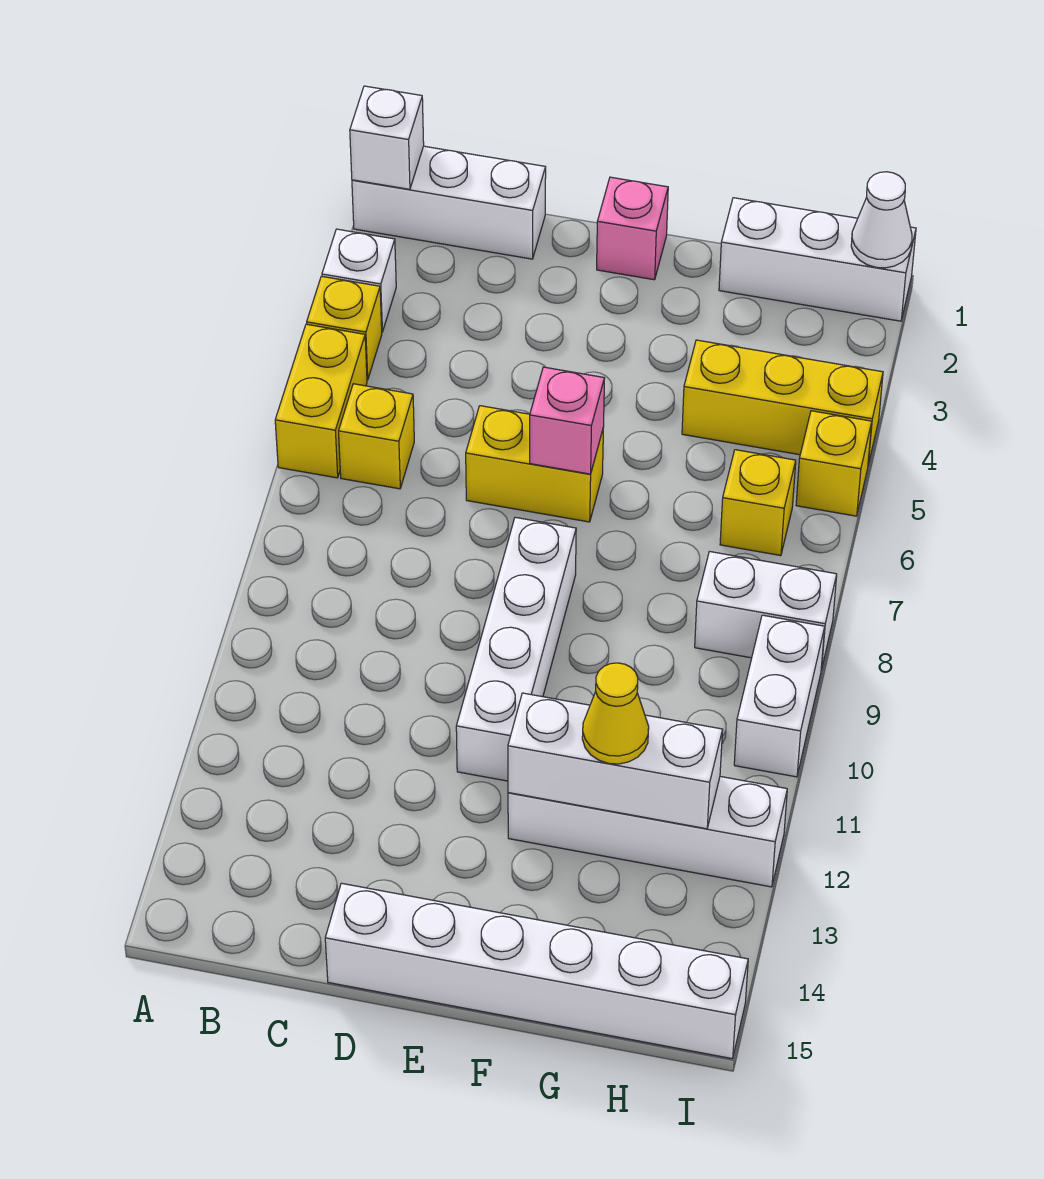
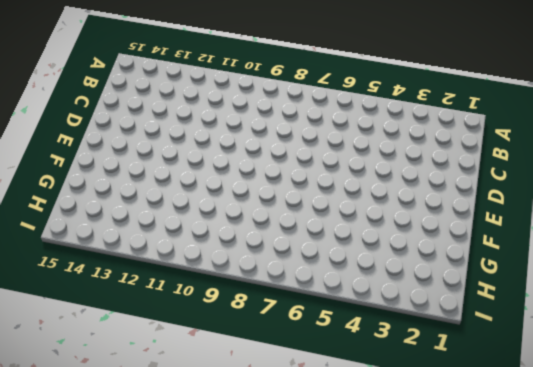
none -> white brick A1:C1 level 1
none -> white brick A3 level 1
none -> yellow brick A4 level 1

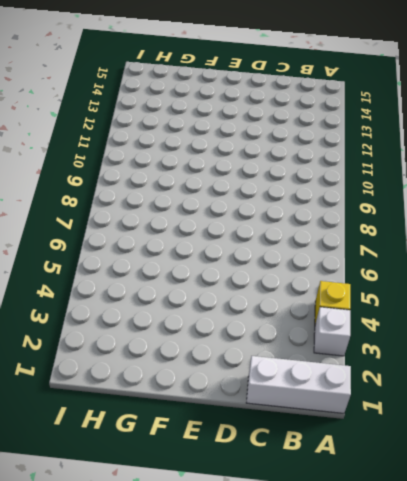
none -> yellow brick A5:A6 level 1
none -> yellow brick B6 level 1
none -> yellow brick D6:E6 level 1

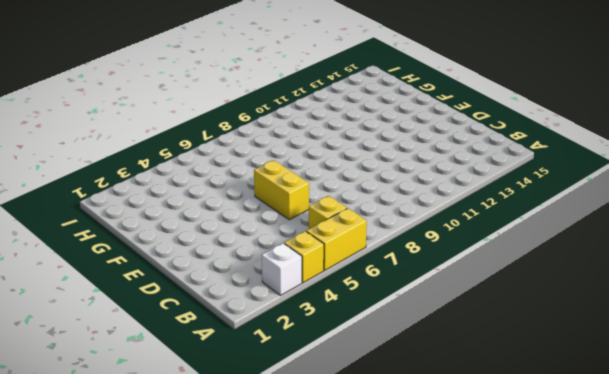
none -> white brick A1:C1 level 1
none -> white brick D15:I15 level 1
none -> pink brick E1 level 1

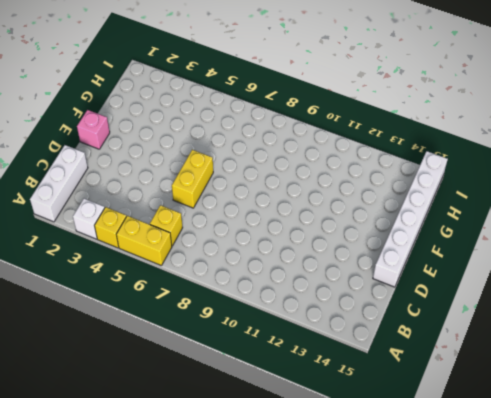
none -> white brick E8:E11 level 1
none -> white brick F12:I12 level 1
none -> white brick G1:I1 level 1

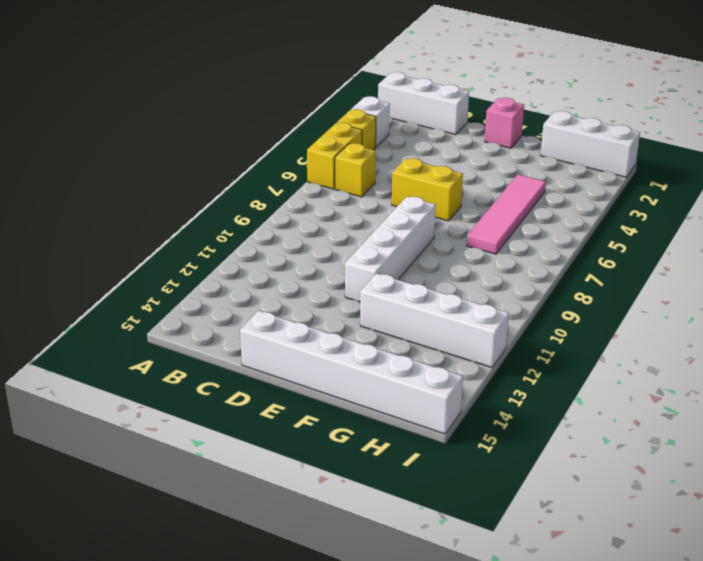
pink tile G4:G7 level 1 -> yellow brick G4:I4 level 1
none -> yellow brick H6 level 1
none -> white brick H8:I8 level 1
none -> yellow brick I5 level 1

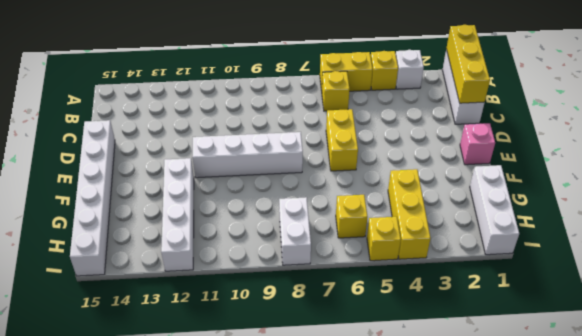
yellow brick A1:C1 level 2 -> white brick A1 level 2
none -> white brick I9:I10 level 1
none -> pink brick E6 level 2
none -> white brick F12:H12 level 2

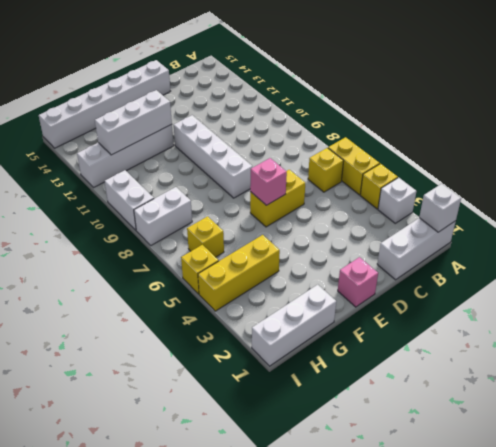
none -> white cone I1 level 2
none -> yellow cone G12 level 3

